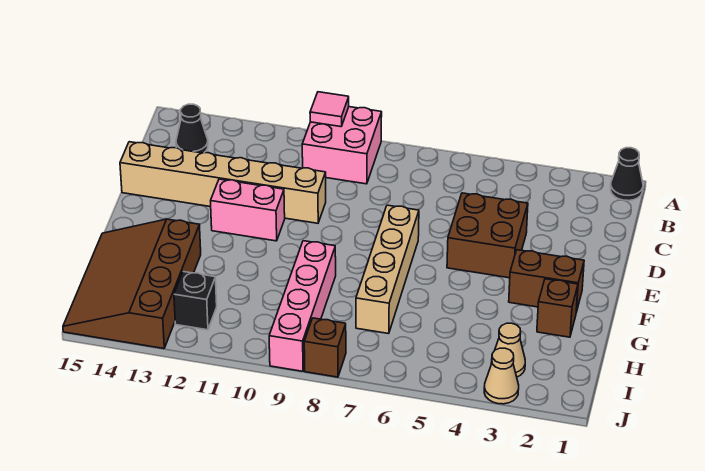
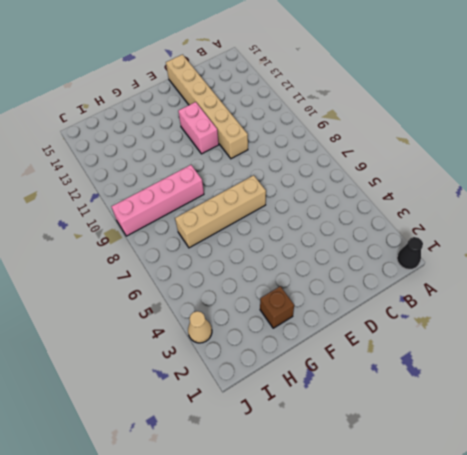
none -> pink brick A9:B10 level 1
none -> black cone B14 level 1
none -> brown brick D4:E5 level 1

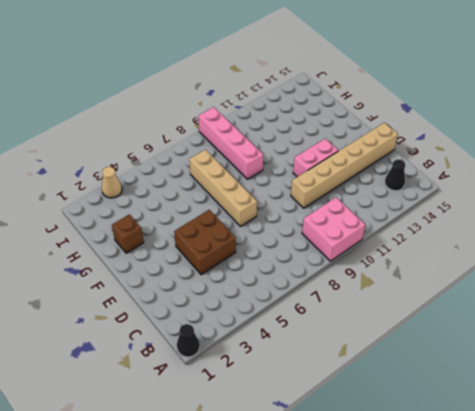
none -> brown brick F2:F3 level 1
none -> brown slope G13:J15 level 1 top 13
none -> tan cone I3 level 1

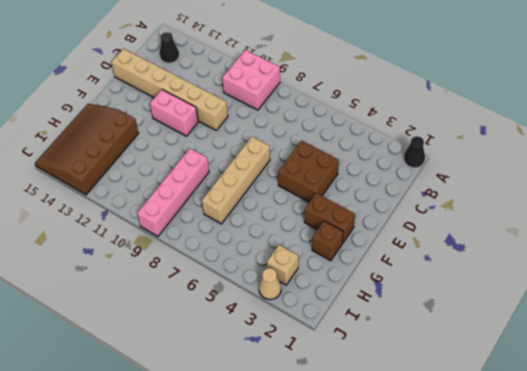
tan brick I3 level 1 -> tan cone I3 level 1
none -> black brick I12 level 1
none -> brown brick J8 level 1
none -> pink tile A10 level 2

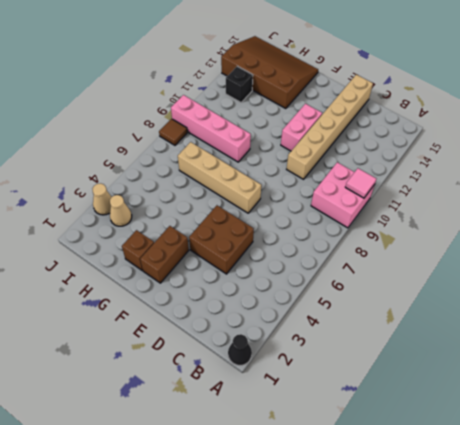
brown tile J8 level 1 -> brown brick J8 level 1
none -> black cone B14 level 1

